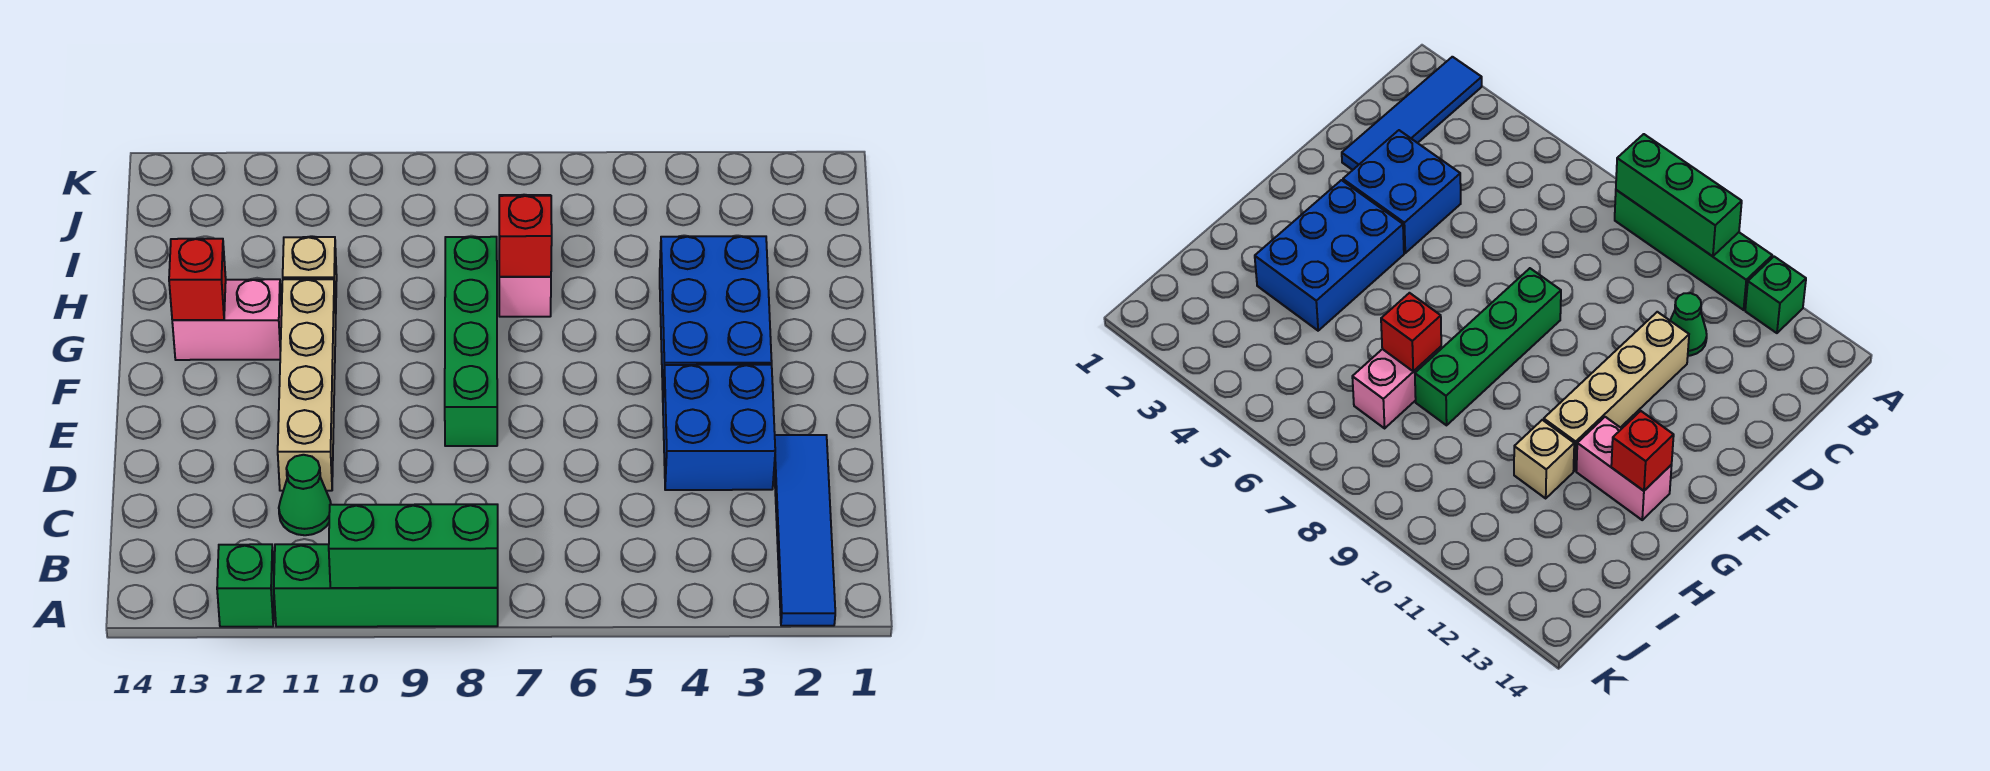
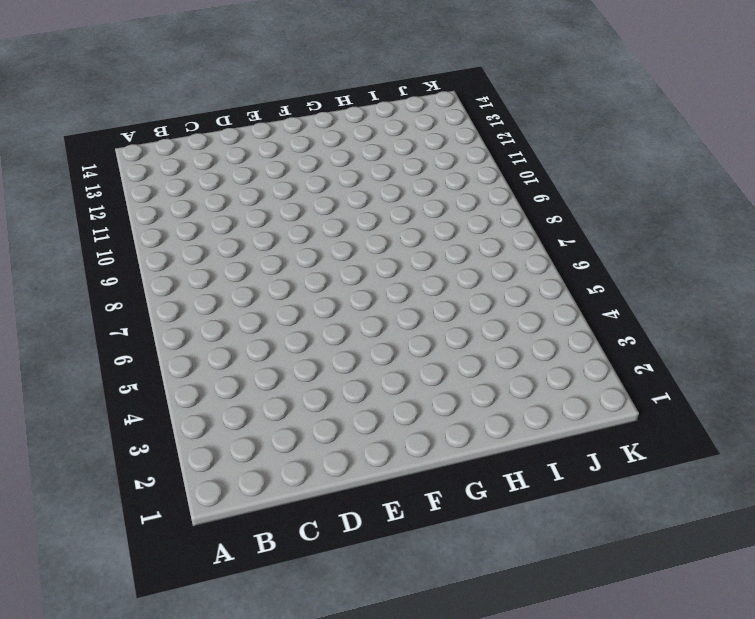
none -> blue tile A2:D2 level 1
none -> green brick A8:A11 level 1
none -> green brick A12 level 1

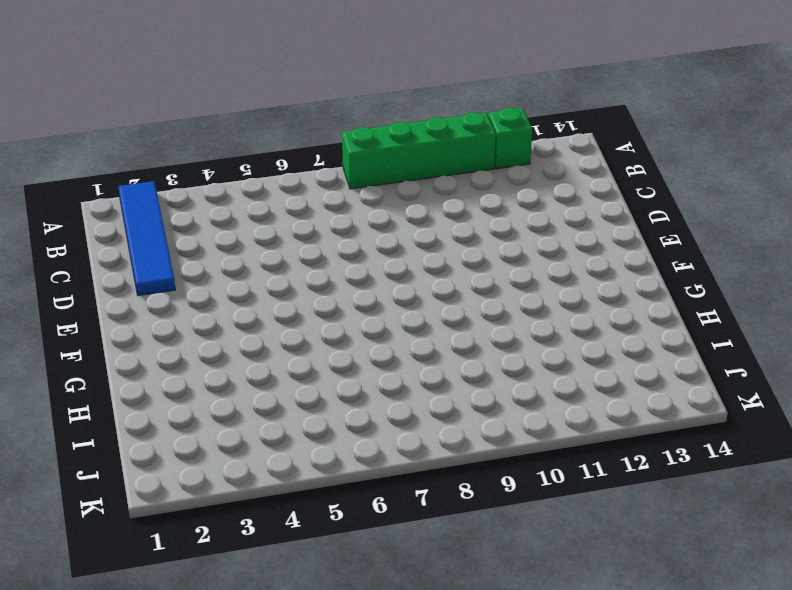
none -> green cone C11 level 1
none -> blue brick D3:E4 level 1
none -> tan brick D11:G11 level 1

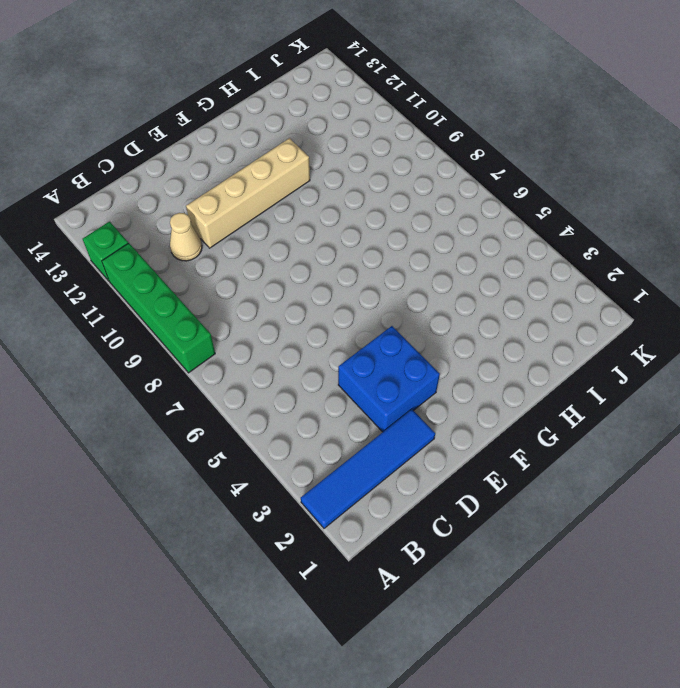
tan cone C11 level 1 -> green cone C11 level 1
none -> green brick E8:H8 level 1
none -> blue brick F3:H4 level 1
none -> pink brick G12:G13 level 1

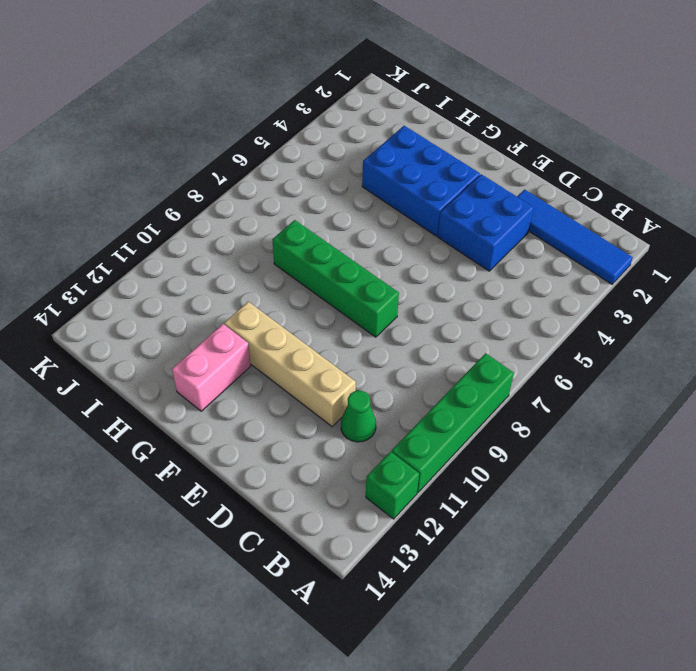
none -> pink brick H7:I7 level 1
none -> tan brick H11 level 1
none -> green brick A8:A10 level 2

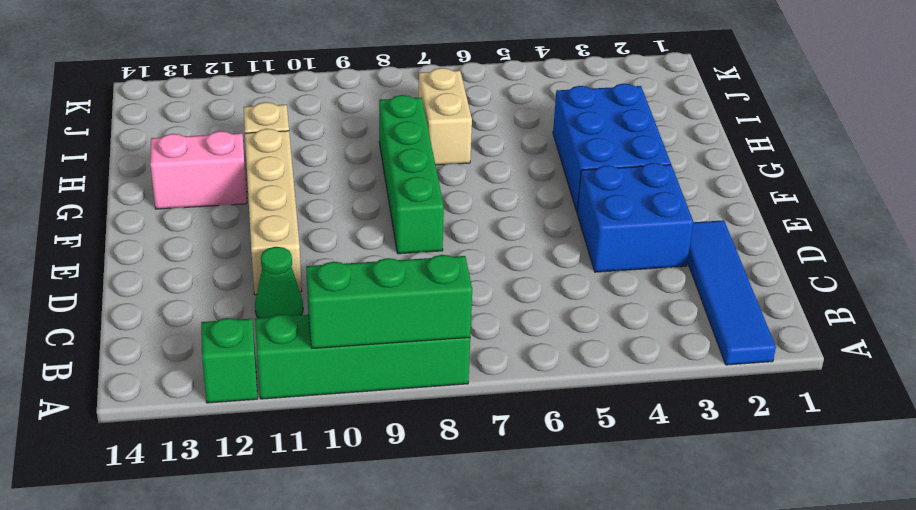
tan brick H7:I7 level 1 -> pink brick H7:I7 level 1
none -> red brick G13 level 2
none -> red brick H7 level 2

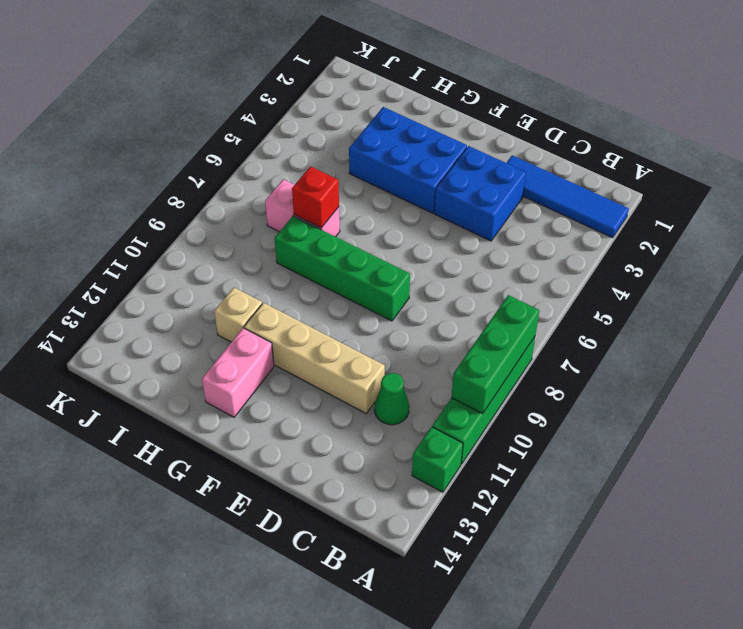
none -> red brick G13 level 2

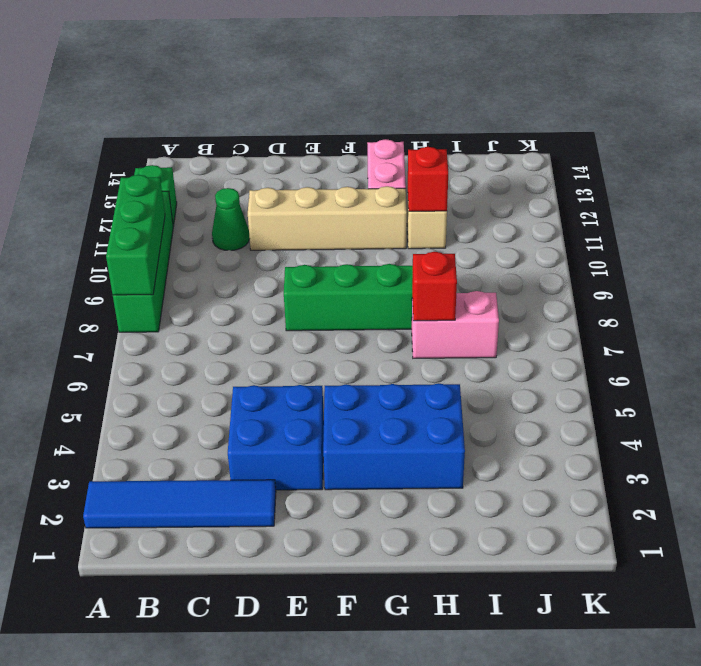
red brick H11 level 2 -> red brick G13 level 2

